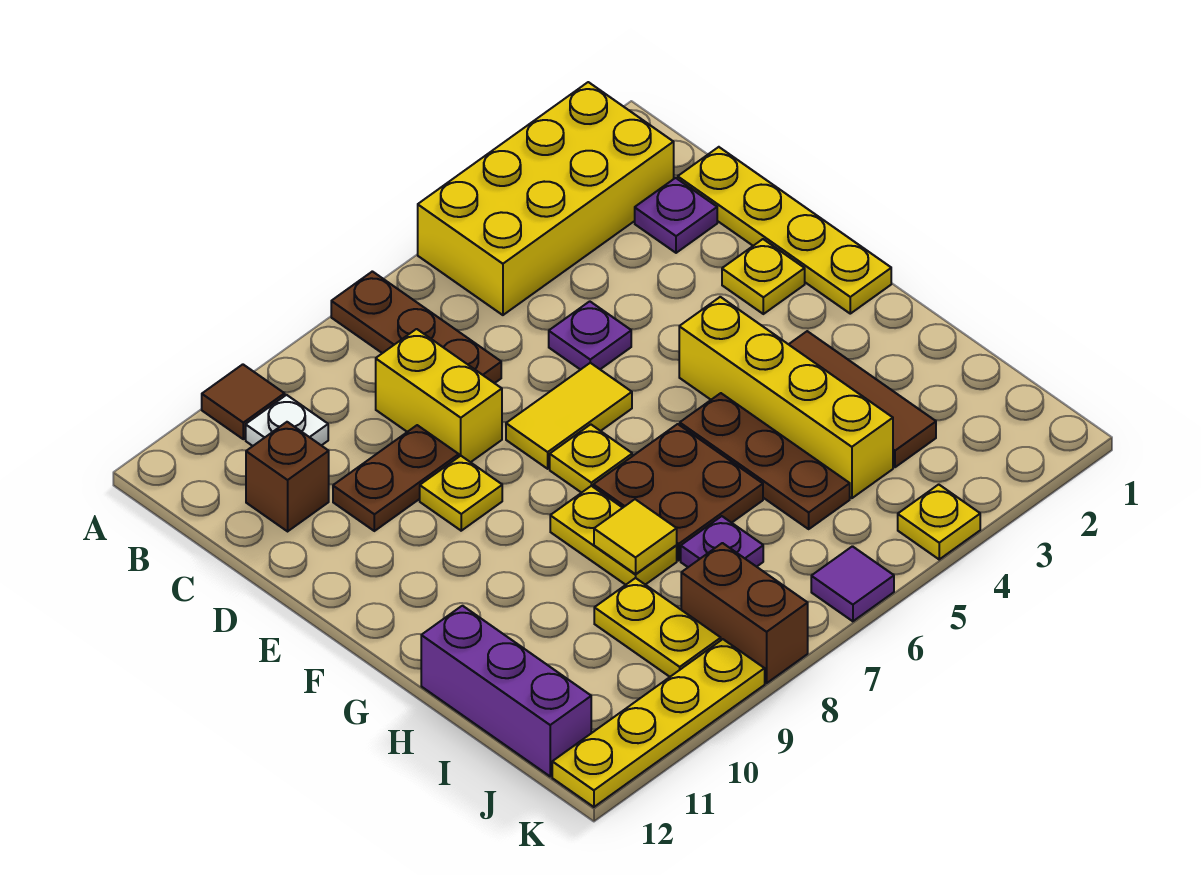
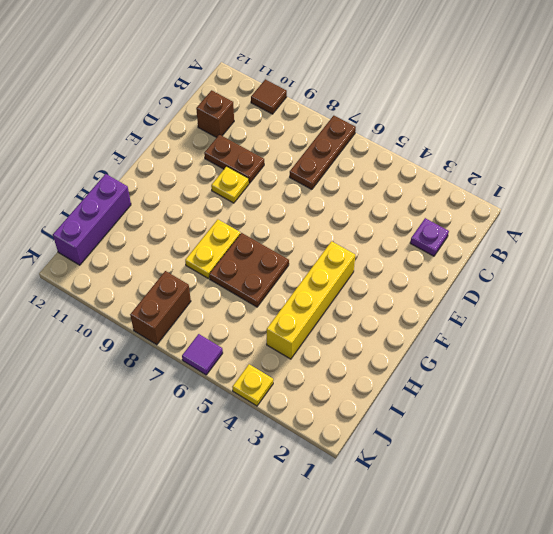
none -> yellow brick A2:B5 level 1
none -> white plate B10 level 1
none -> yellow plate C1:F1 level 1

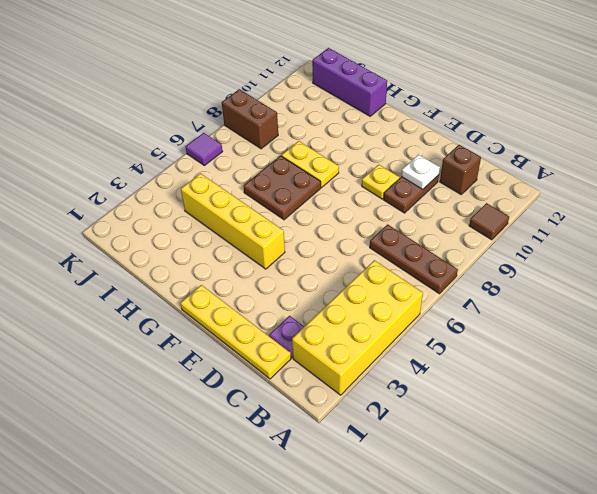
white plate D10 level 2 -> white plate B10 level 1
none -> yellow brick C8:D8 level 1
none -> purple plate D5 level 1
none -> yellow plate E2 level 1

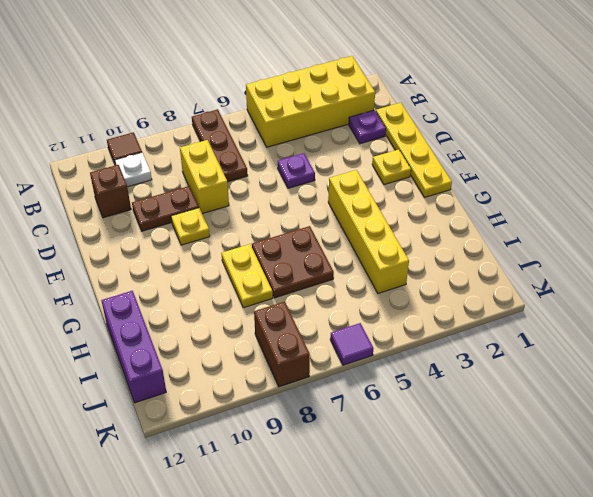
none -> yellow tile E6:E7 level 1
none -> yellow plate F7 level 1
none -> brown tile G3:I3 level 1

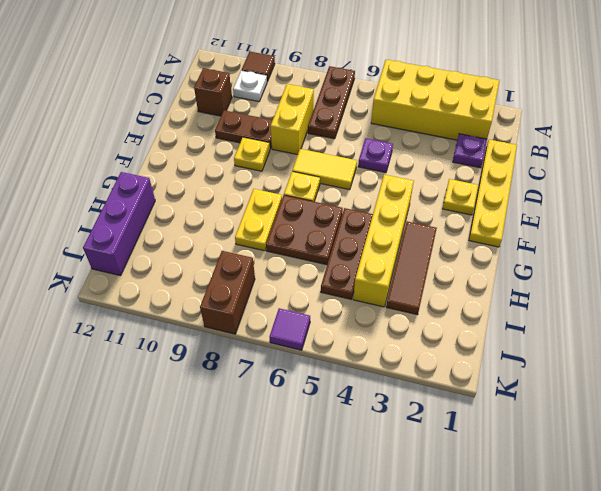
none -> purple plate I7 level 1
none -> yellow plate I9:J9 level 1
none -> yellow plate K4 level 1

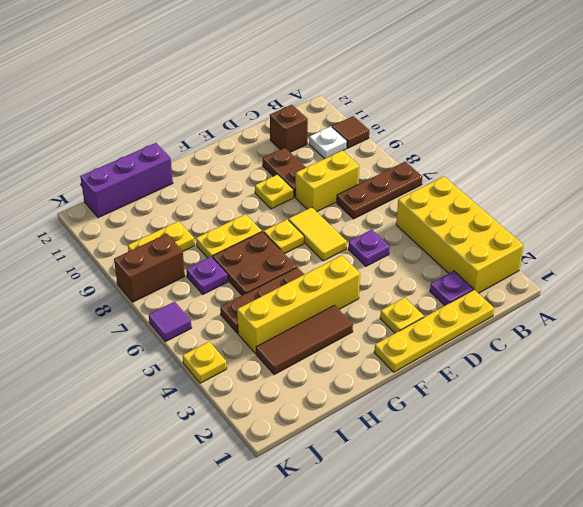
none -> yellow plate K9:K12 level 1
none -> yellow tile H8 level 2

